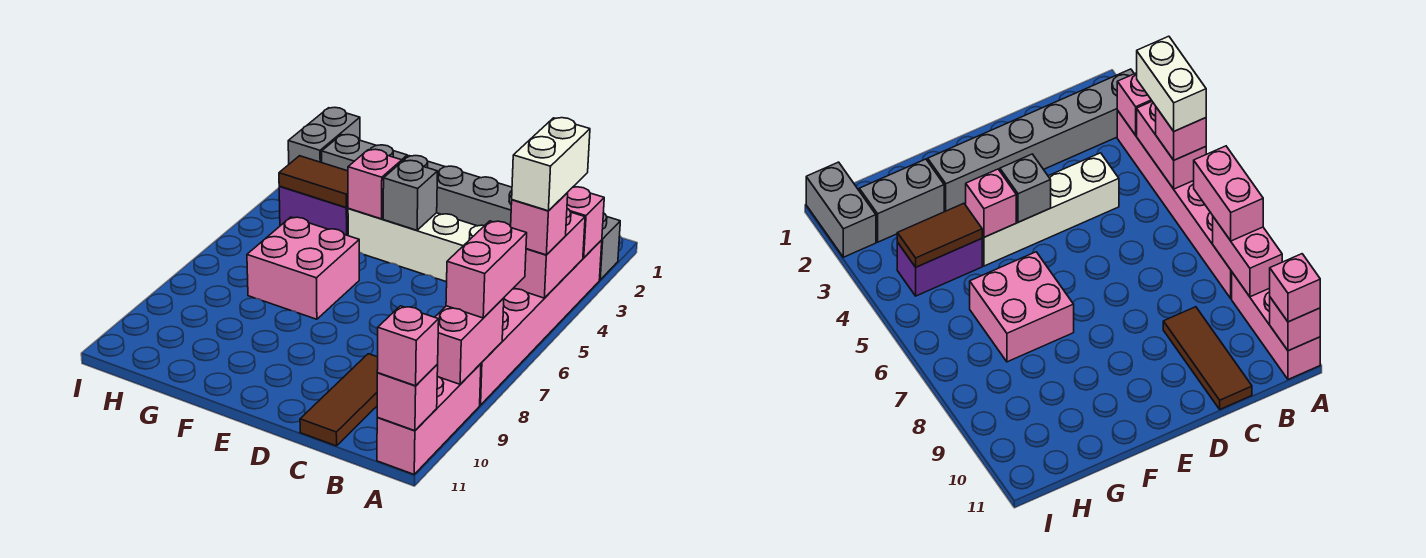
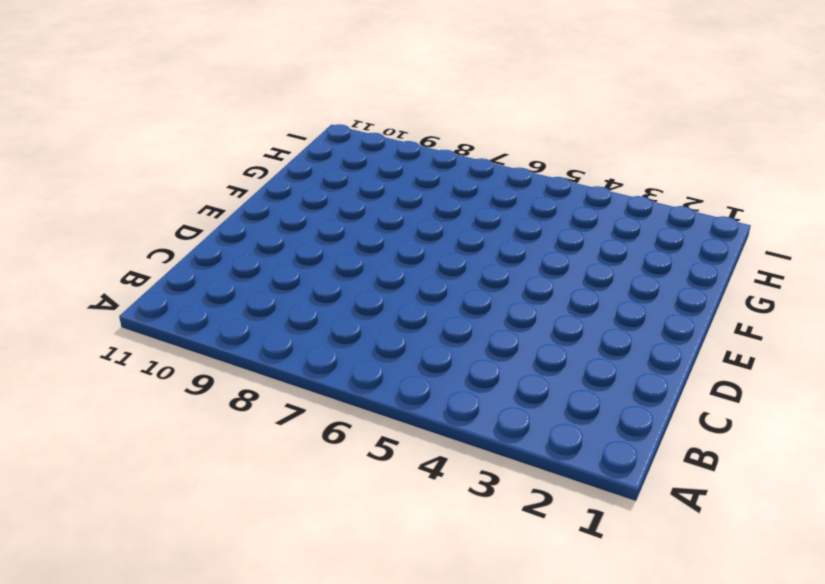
none -> grey brick A2:F2 level 1
none -> pink brick A3:A8 level 1
none -> pink brick A9:A11 level 1

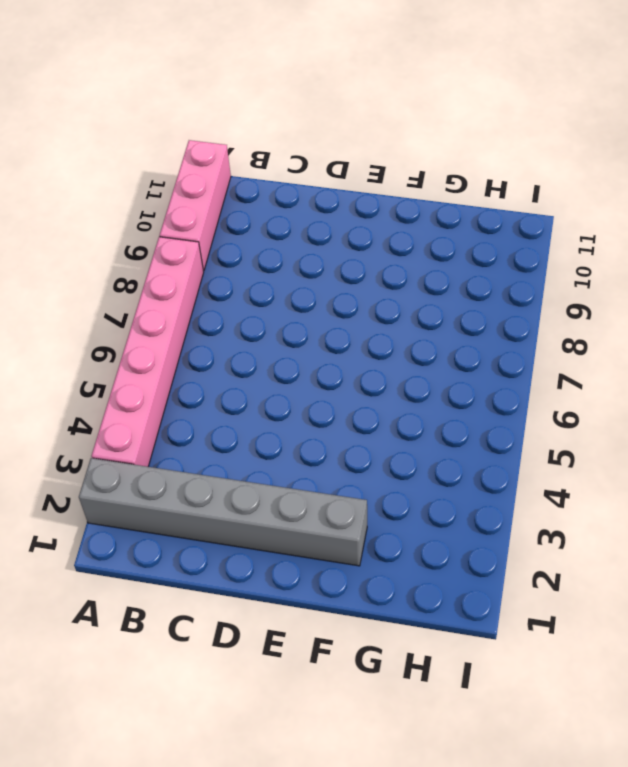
none -> white brick C4:F4 level 1
none -> brown tile C9:C11 level 1
none -> pink brick F6:G7 level 1

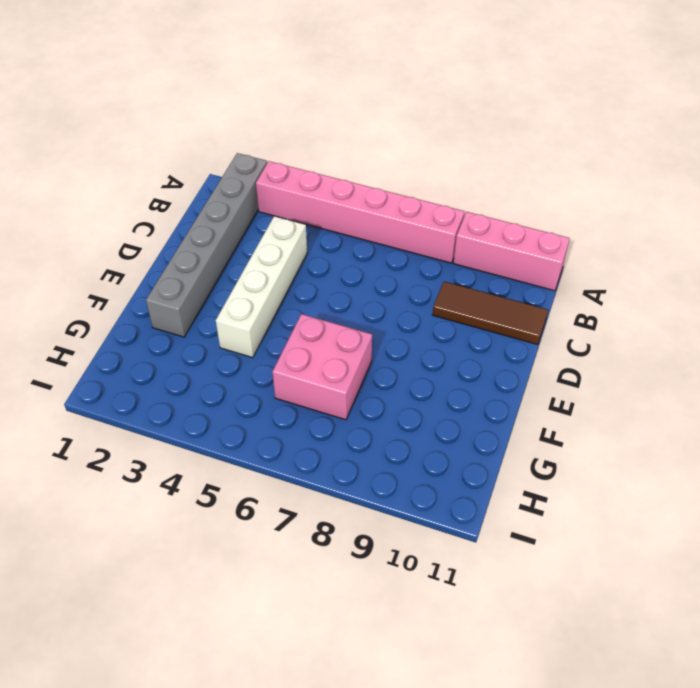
none -> grey brick G2:H2 level 1
none -> purple brick G4:H4 level 1
none -> grey brick I1:I2 level 1

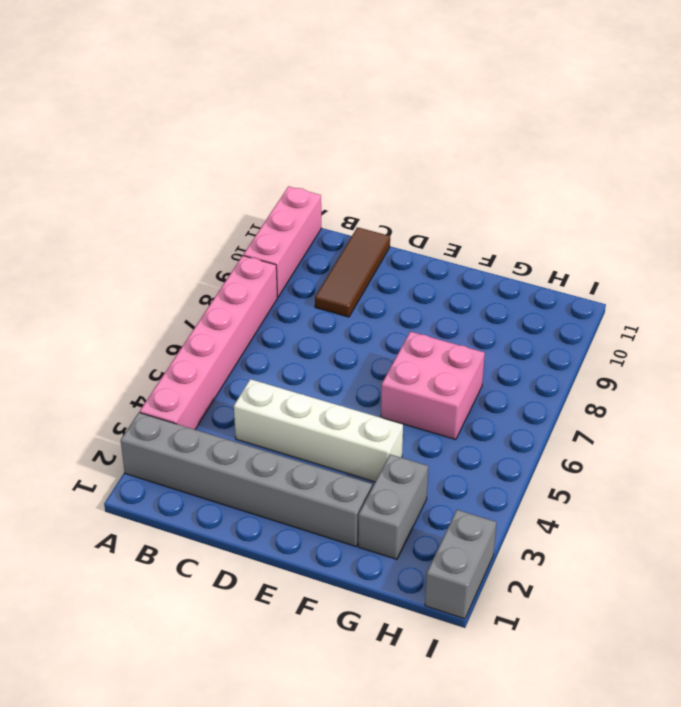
grey brick G2:G3 level 1 -> grey brick G2:H2 level 1
none -> purple brick G4:H4 level 1
none -> pink brick A3 level 2
none -> pink brick A4:A5 level 2

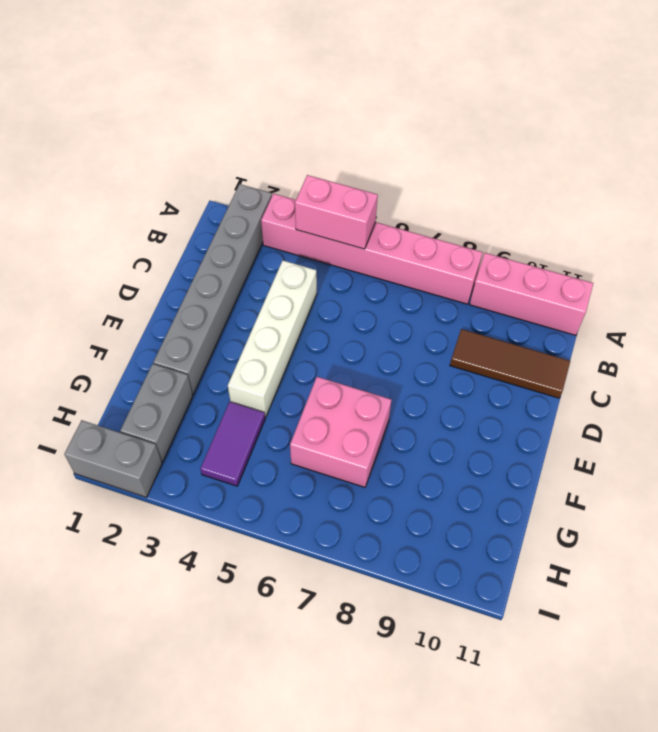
purple tile G4:H4 level 1 -> purple brick G4:H4 level 1
none -> pink brick A3 level 2
none -> pink brick A8:A9 level 2
none -> pink brick A11 level 2

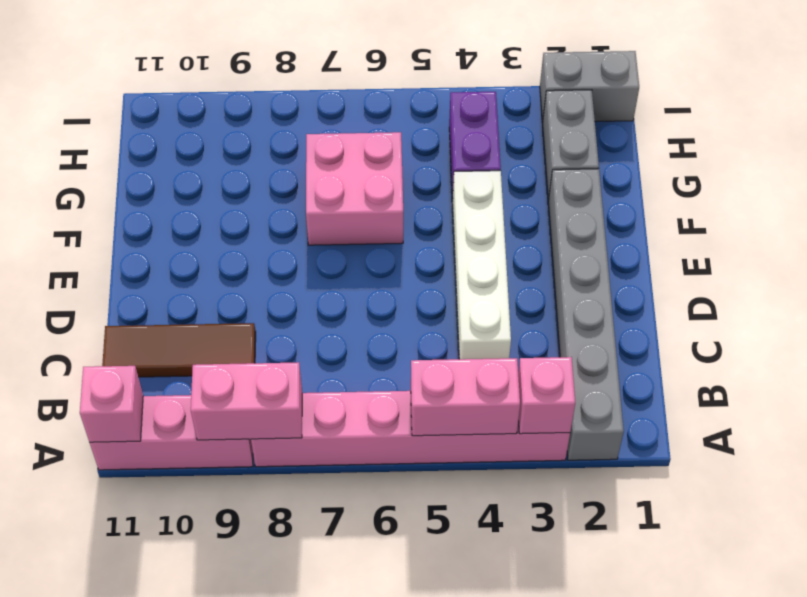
none -> grey brick E4 level 2
none -> pink brick F4 level 2
none -> brown tile G4:H4 level 2

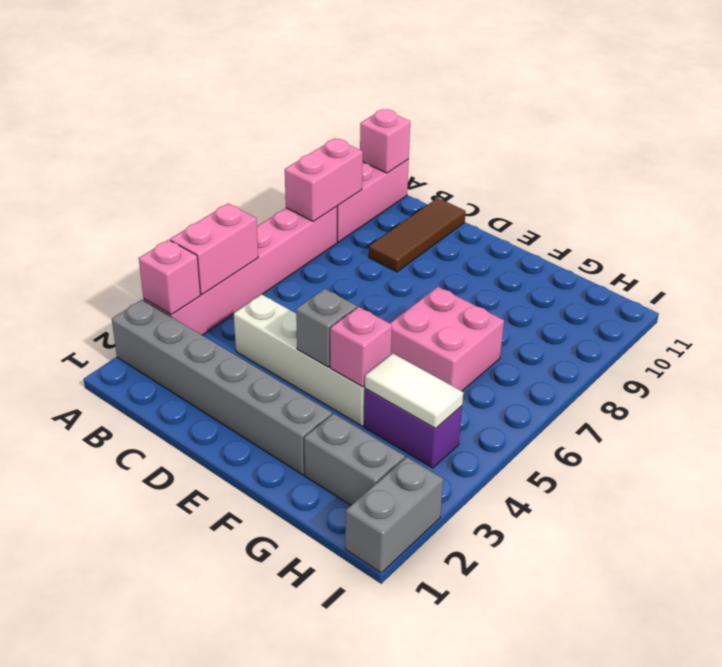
white tile G4:H4 level 2 -> brown tile G4:H4 level 2
none -> pink brick A5 level 3
none -> pink brick A7:A8 level 3
none -> pink brick A11 level 3

